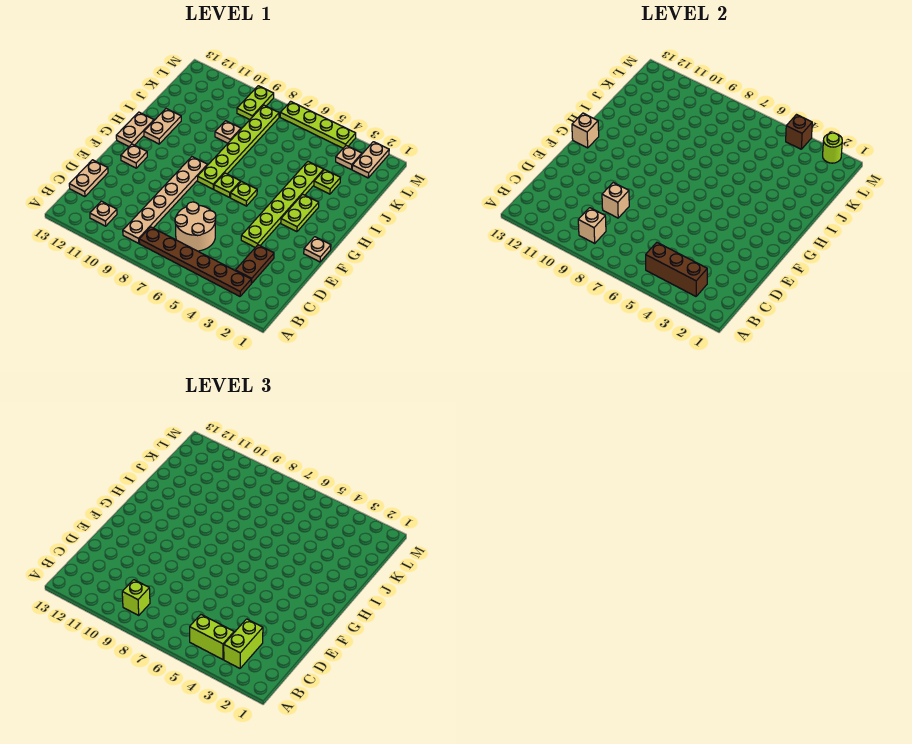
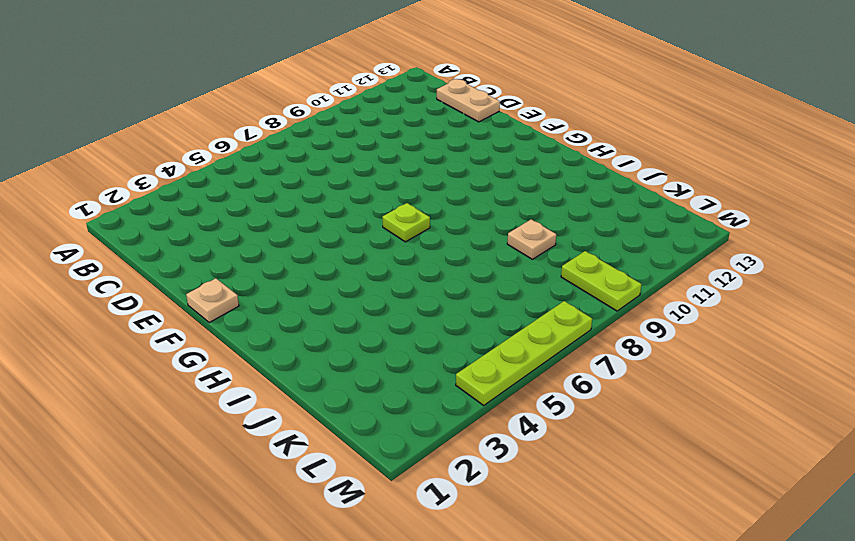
none -> brown plate B3:B8 level 1
none -> tan plate B9:G9 level 1
none -> tan plate B11 level 1
none -> brown plate C3:D3 level 1

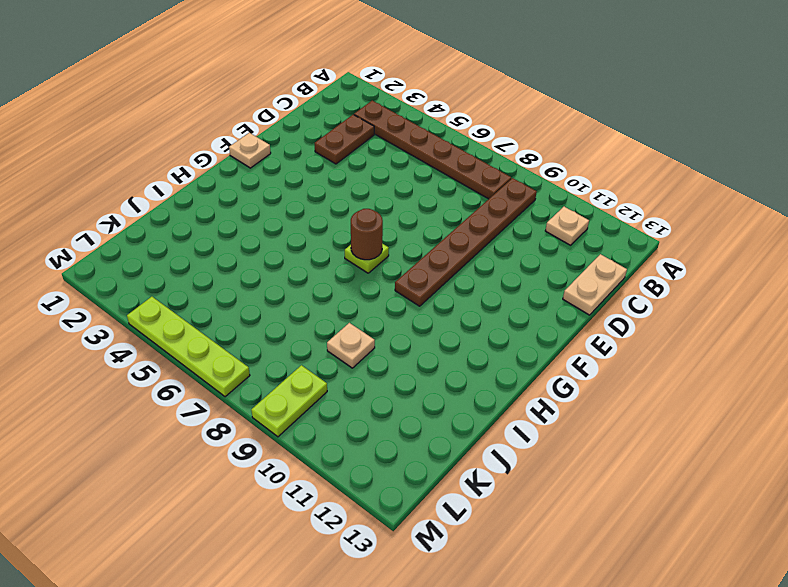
brown plate B9:G9 level 1 -> tan plate B9:G9 level 1
brown round brick G7 level 2 -> none
none -> tan round brick C6:D7 level 1
none -> lime plate E4:J4 level 1
none -> tan plate F12 level 1
none -> lime plate G3:H3 level 1

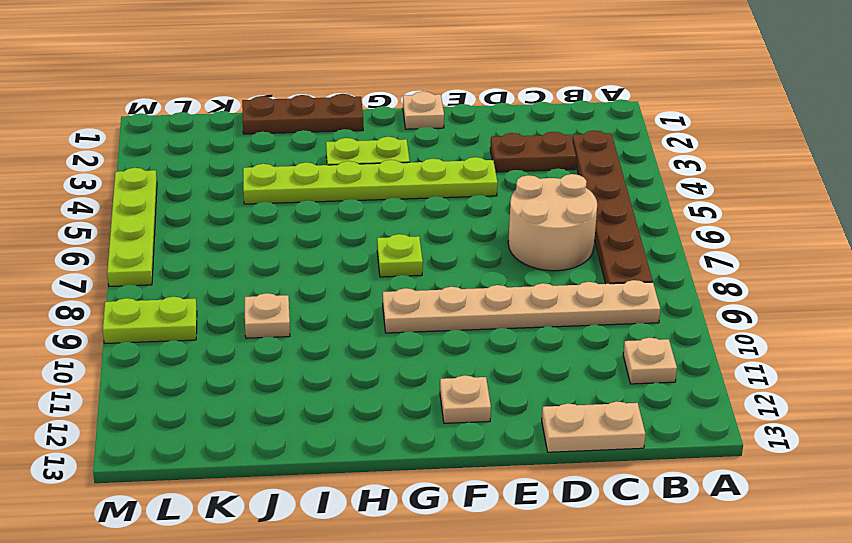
brown plate H1:J1 level 1 -> none
none -> lime plate G6 level 1
none -> lime plate G8:L8 level 1
none -> tan plate G13:H13 level 1
none -> tan plate H12:I12 level 1

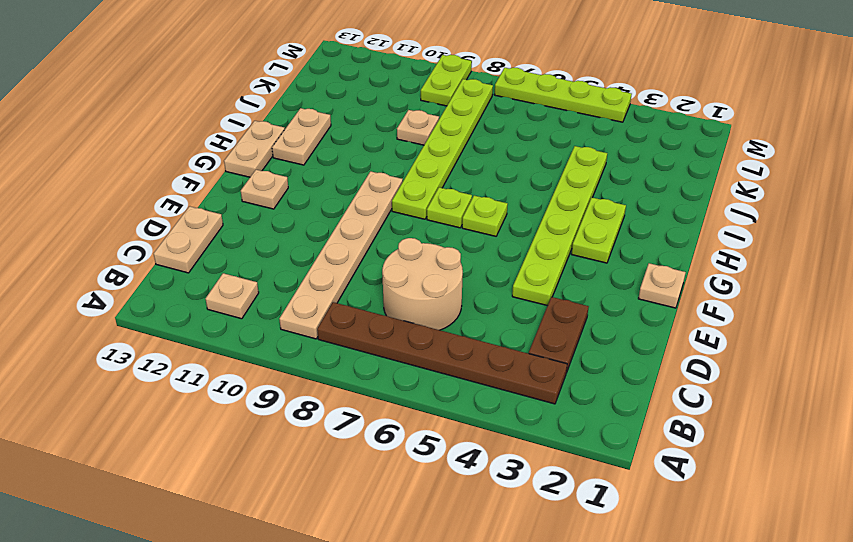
none -> lime plate J3 level 1
none -> tan plate L2:M2 level 1
none -> tan plate L3 level 1
none -> brown brick B3:B5 level 2

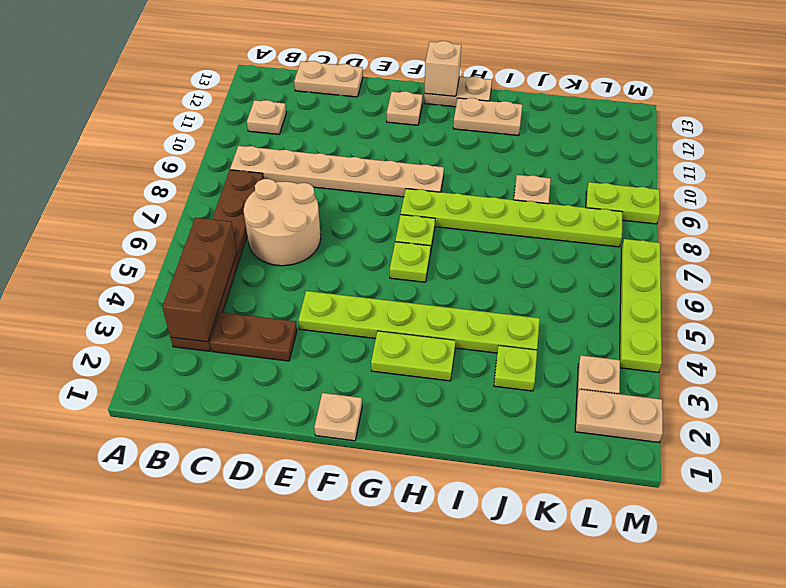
none -> tan brick B9 level 2
none -> tan brick D9 level 2
none -> lime round brick M2 level 2
none -> brown brick M4 level 2

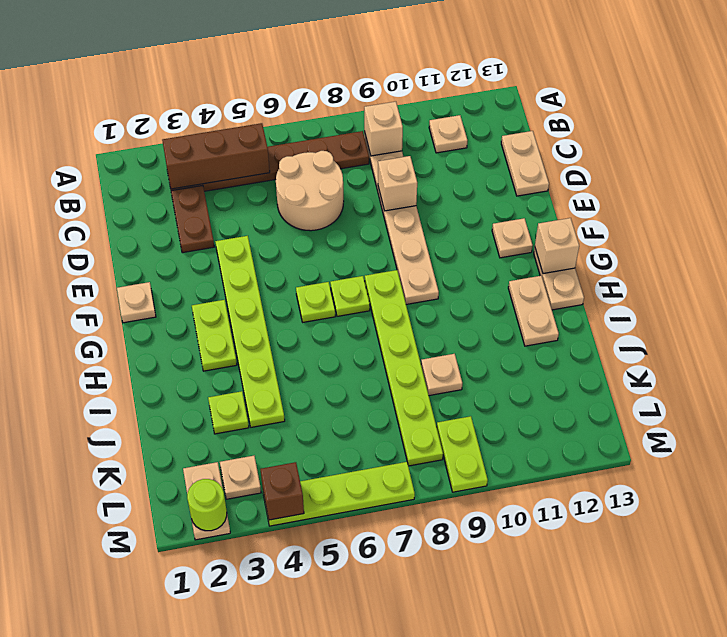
none -> lime brick B3:C3 level 3
none -> lime brick B4:B5 level 3
none -> lime brick B9 level 3

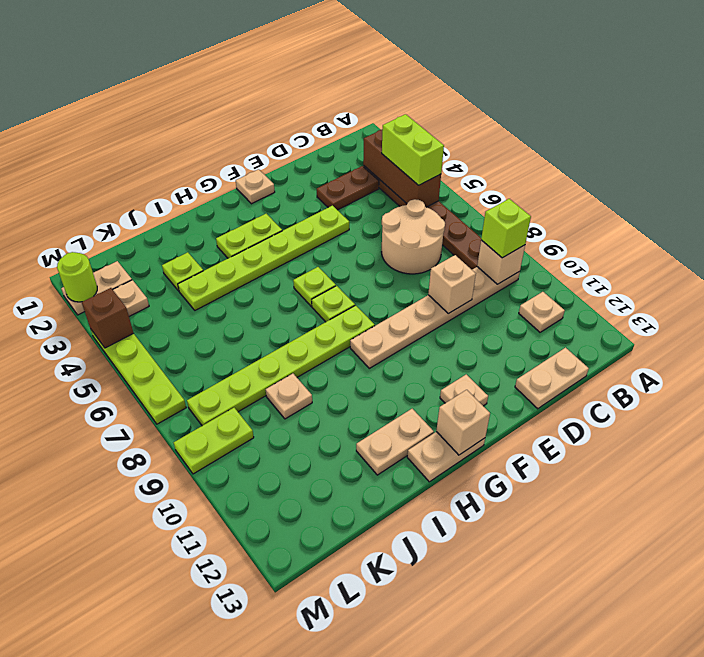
none -> lime brick B3:C3 level 3

